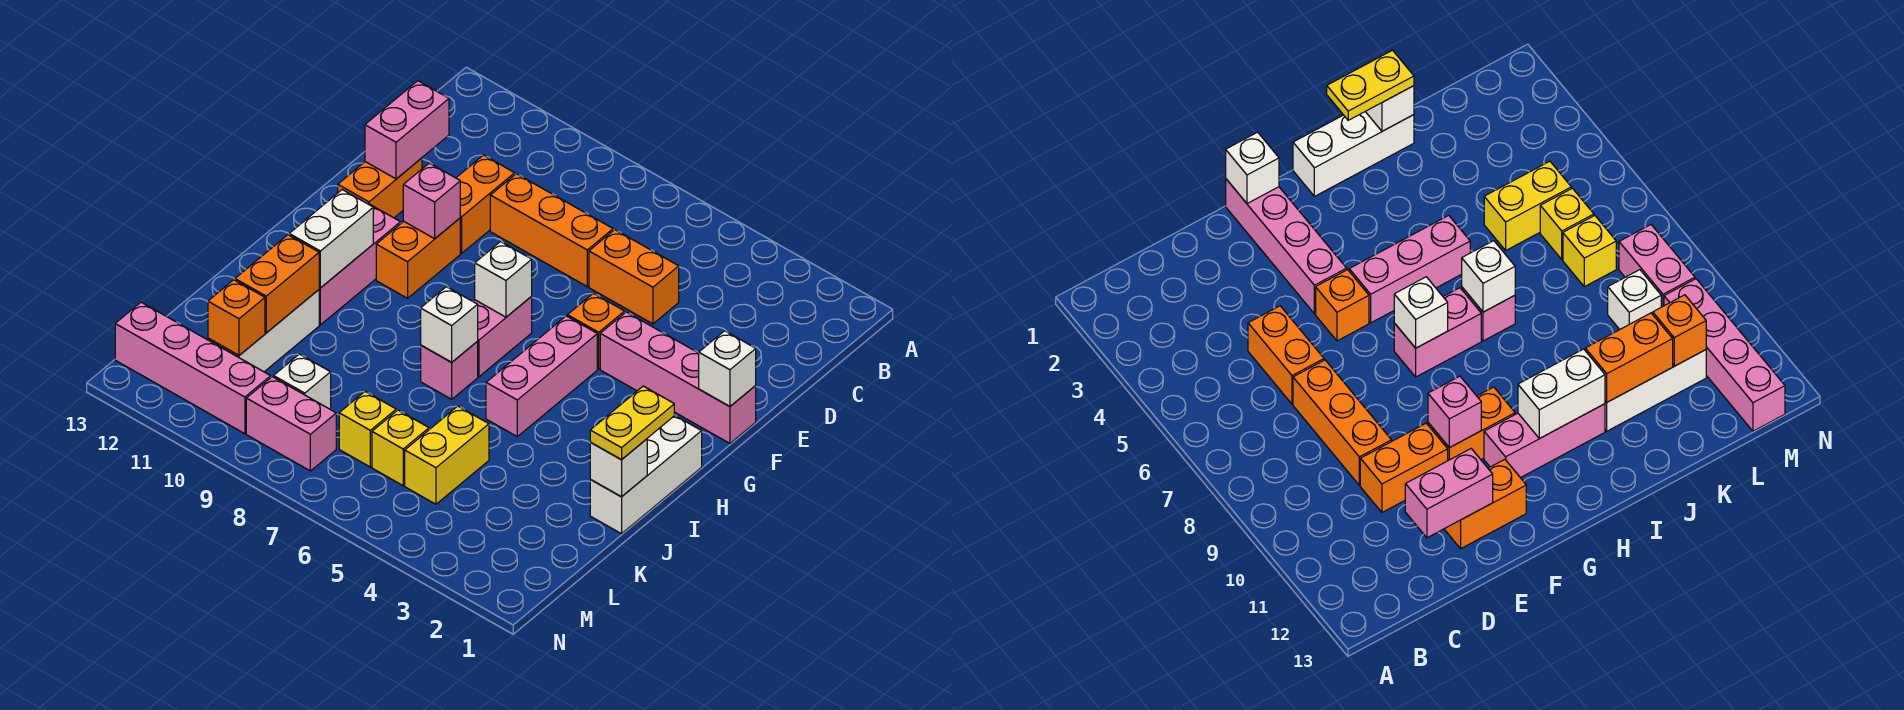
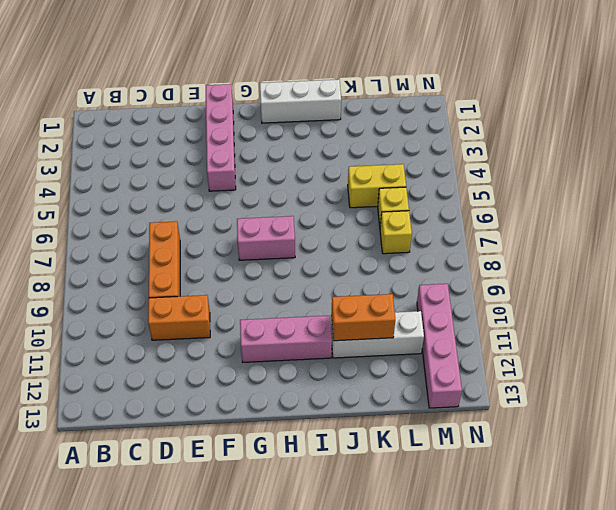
none -> orange brick D5:D6 level 1
none -> orange brick E12:F12 level 1
none -> orange brick F5 level 1

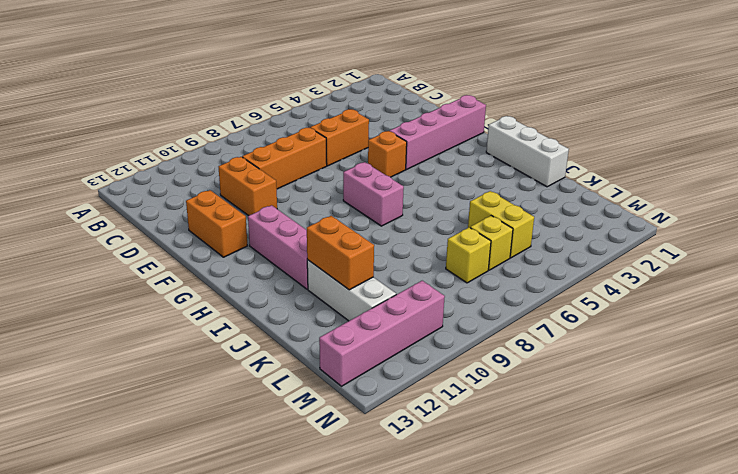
none -> orange brick F10:G10 level 1
none -> pink brick G5:I5 level 1
none -> pink brick I7 level 1

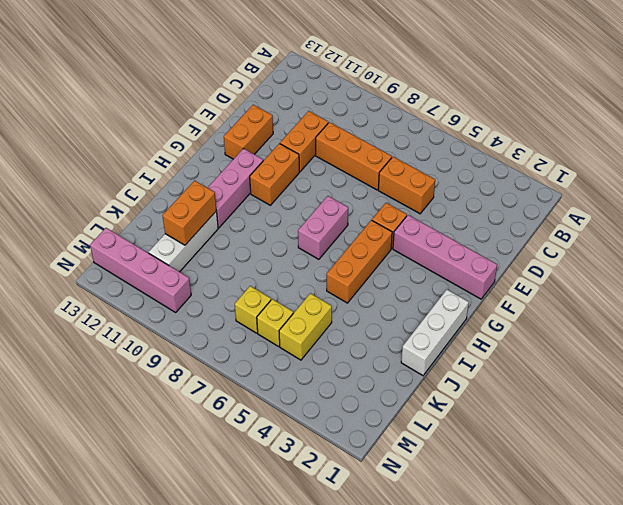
orange brick G5:I5 level 1 -> pink brick G5:I5 level 1
none -> pink brick I7 level 1
none -> white brick L9 level 1
none -> pink brick M8:M9 level 1

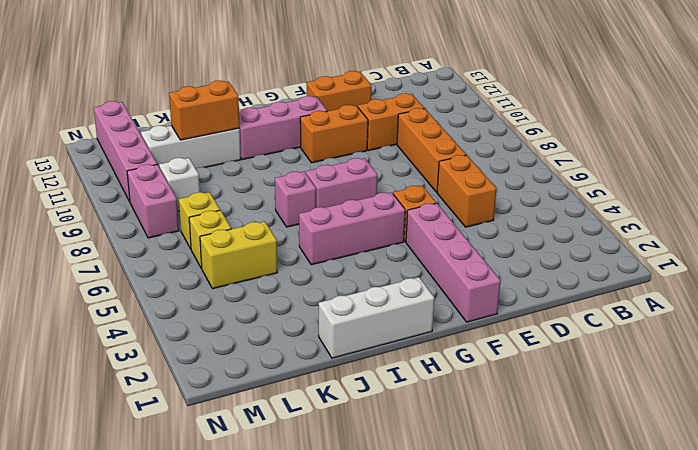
none -> pink brick D12:E12 level 2
none -> white brick F1 level 2
none -> pink brick F10 level 2

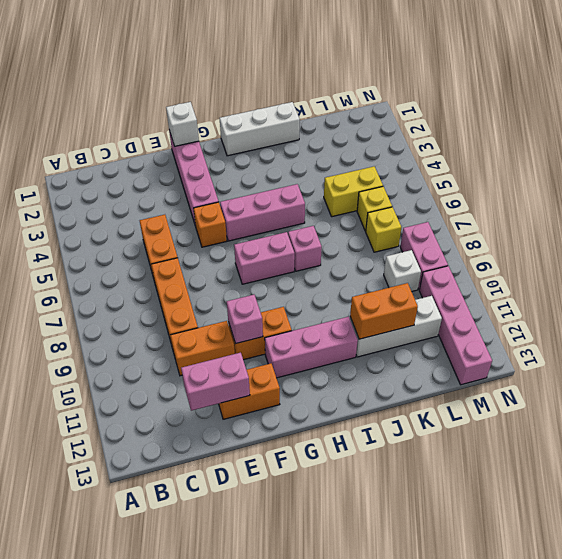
none -> white brick G7 level 2
none -> white brick H11:I11 level 2
none -> white brick I7 level 2

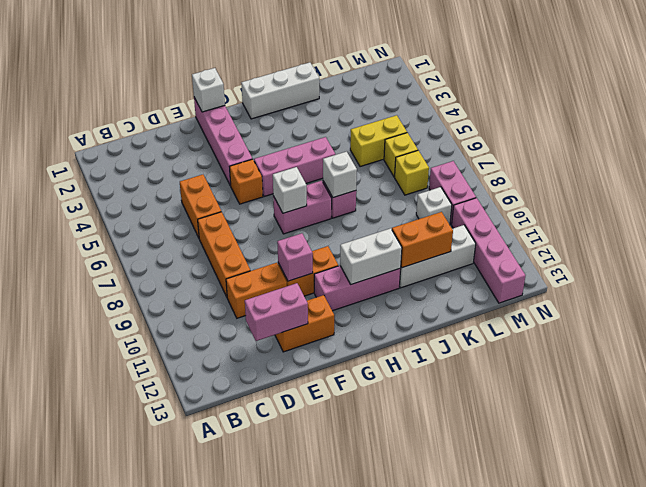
none -> white brick J1 level 2
none -> orange brick L11 level 2
none -> yellow plate I1:J1 level 3

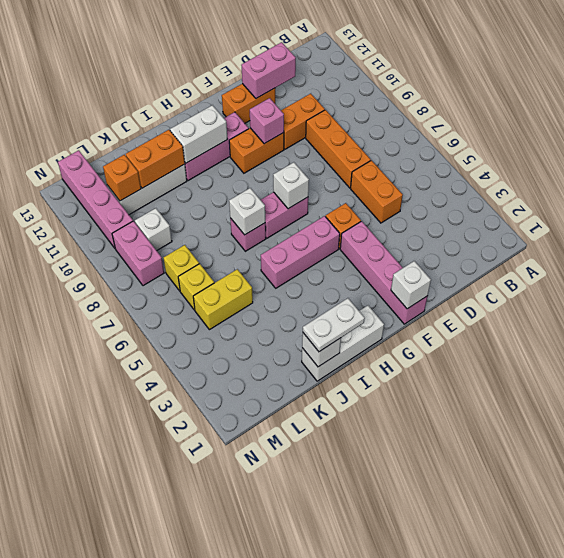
white plate I1:J1 level 3 -> yellow plate I1:J1 level 3

